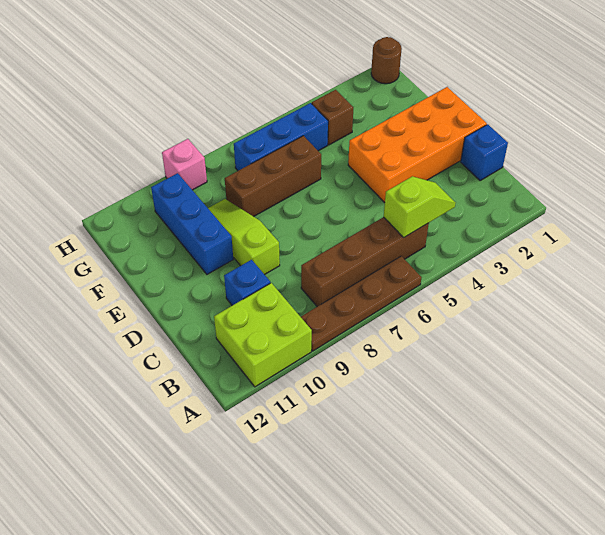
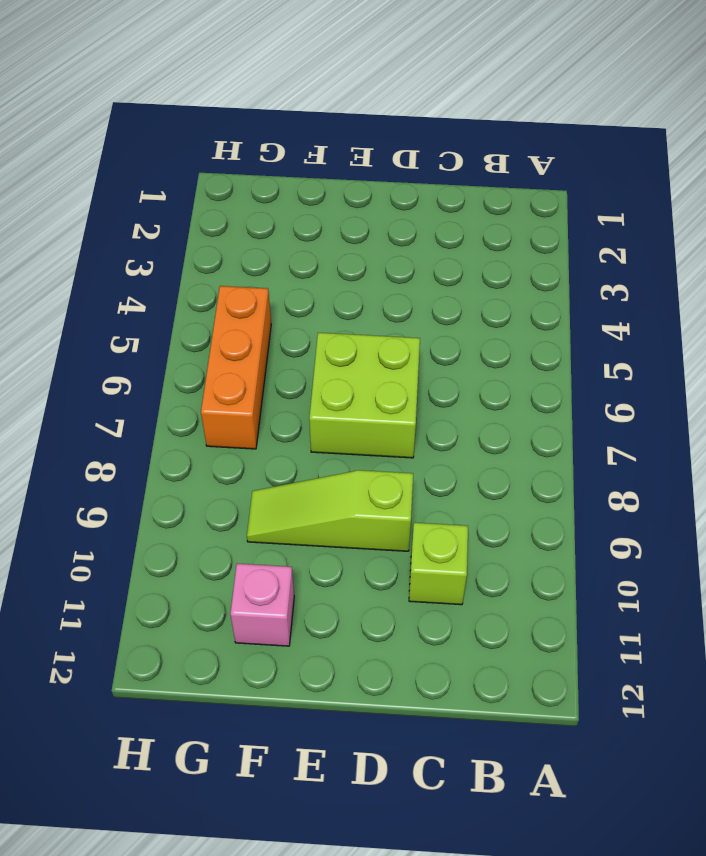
lime brick C10 level 1 -> blue brick C10 level 1
lime brick D6:E7 level 1 -> lime brick A10:B11 level 1
pink brick F11 level 1 -> pink brick H9 level 1
orange brick G5:G7 level 1 -> blue brick G5:G7 level 1
none -> brown plate A6:A9 level 1
none -> brown brick B5:B8 level 1
none -> blue brick C1 level 1

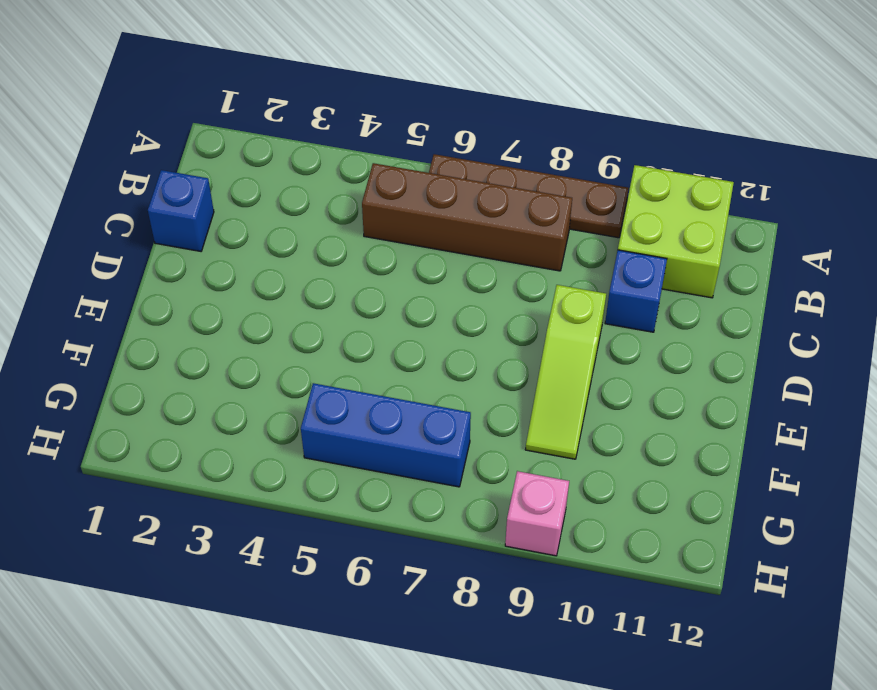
none -> orange brick D1:E4 level 1
none -> blue brick E10:G10 level 1
none -> brown brick F6:F8 level 1

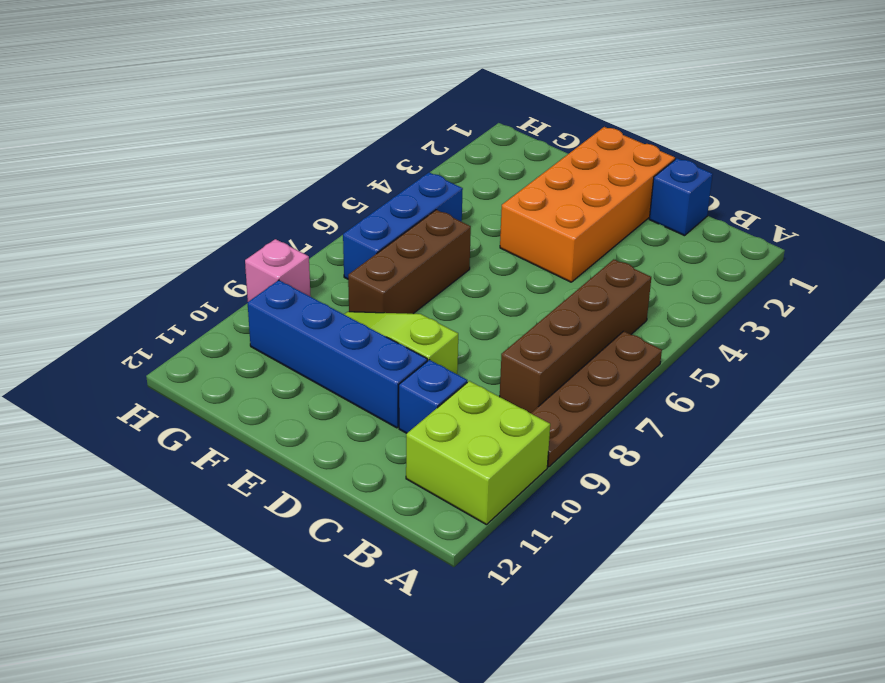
blue brick D10:G10 level 1 -> blue brick E10:G10 level 1
none -> brown brick G4 level 1
none -> brown round brick H1 level 1
none -> lime slope B4:B5 level 2 top 5

